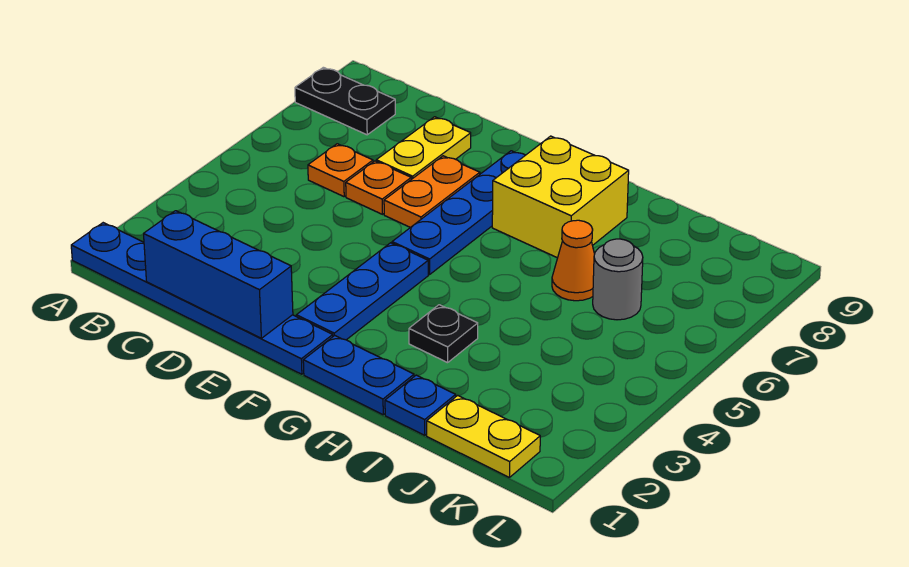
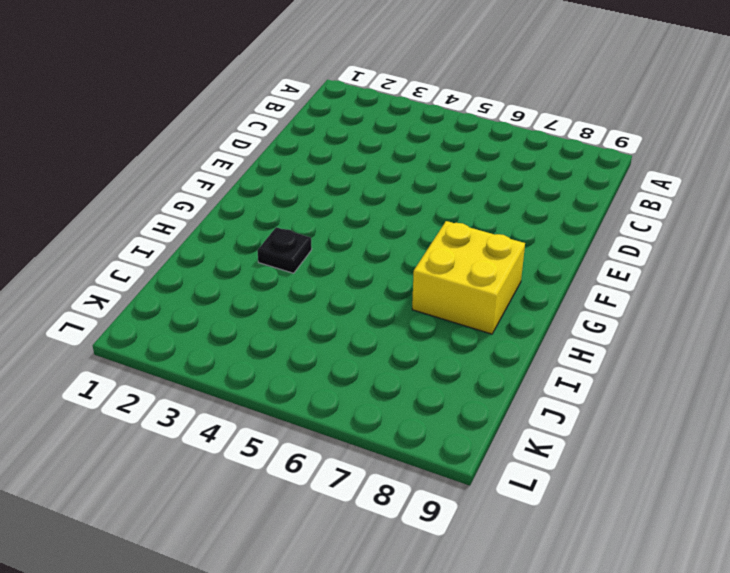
none -> blue plate A1:F1 level 1
none -> black plate A8:B8 level 1
none -> orange plate C6 level 1

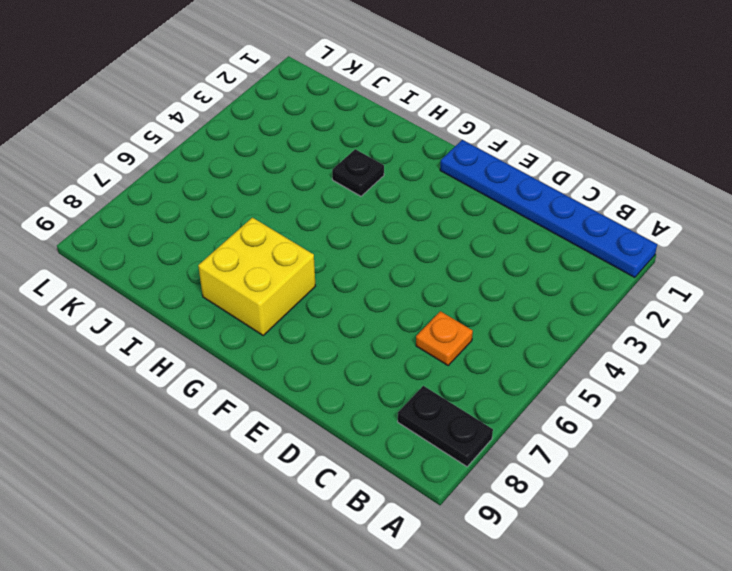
none -> orange plate D6 level 1
none -> yellow plate D7:D8 level 1
none -> orange plate E6:E7 level 1

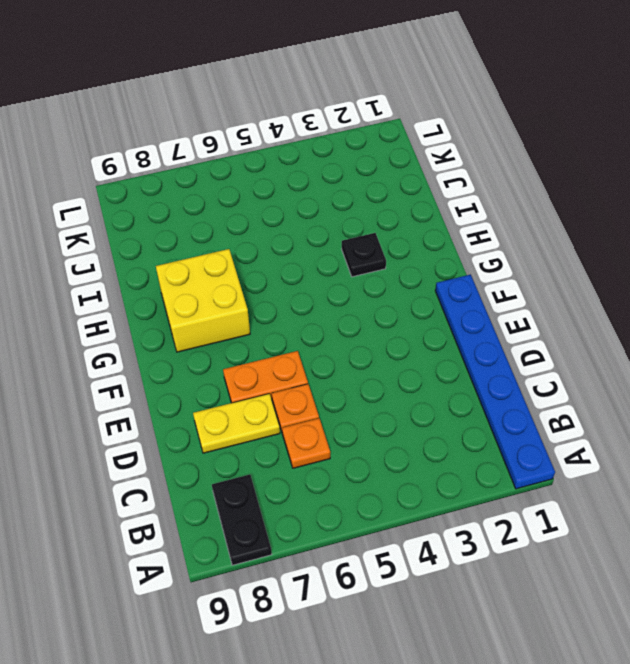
none -> blue plate F2:F4 level 1
none -> blue plate F5:F8 level 1
none -> blue plate G1:H1 level 1

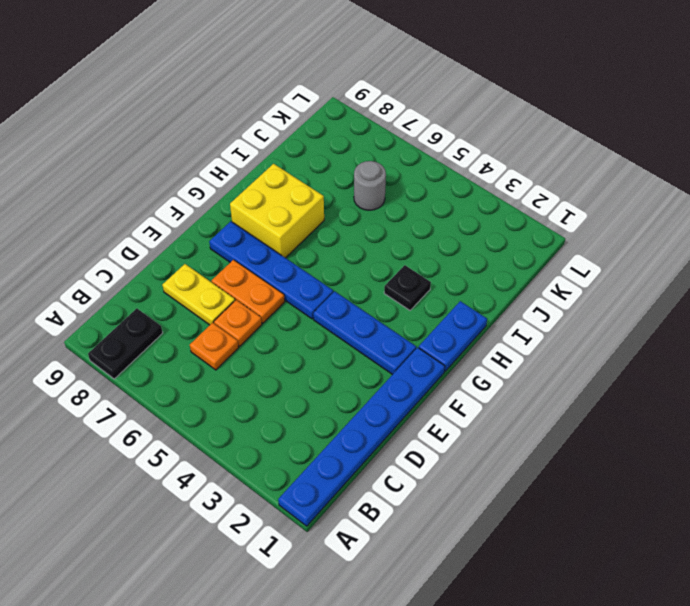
none -> blue plate I1 level 1
none -> orange cone I6 level 1
none -> yellow plate J1:K1 level 1

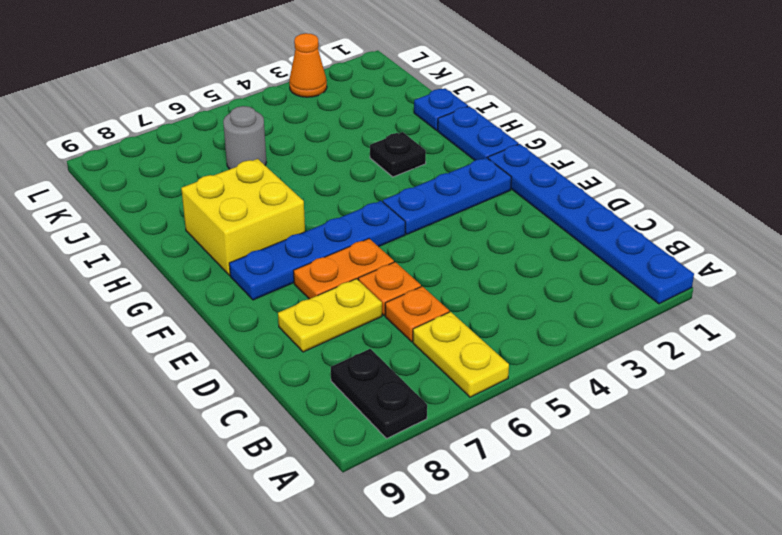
yellow plate A6:B6 level 1 -> yellow plate J1:K1 level 1
orange cone L3 level 1 -> orange cone I6 level 1
none -> blue brick C1:E1 level 2

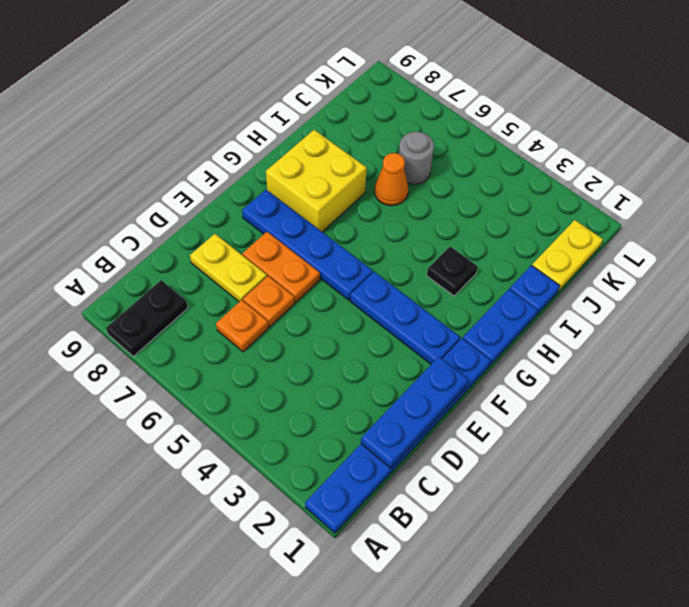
blue plate C1:E1 level 2 -> blue brick C1:E1 level 2

